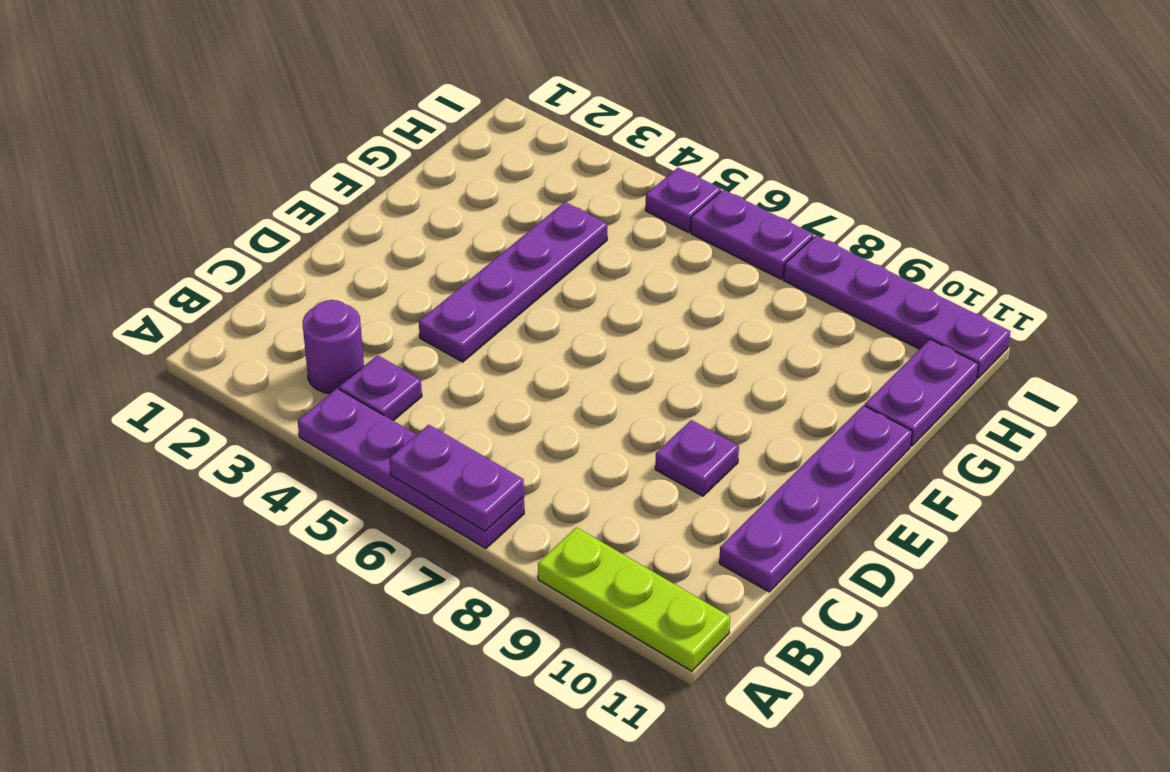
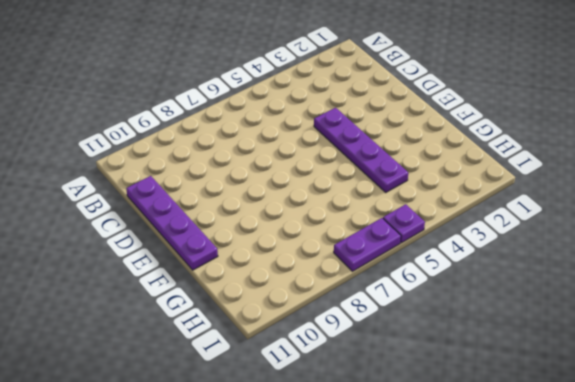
none -> purple plate A4:A7 level 1
none -> lime plate A9:A11 level 1
none -> purple round brick B3 level 1

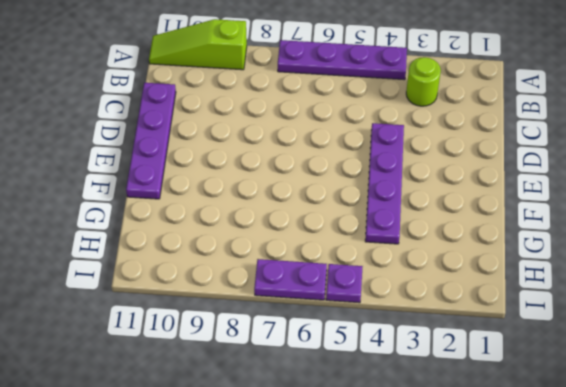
lime slope A9:A11 level 1 top 9 -> lime plate A9:A11 level 1
lime round brick B3 level 1 -> purple round brick B3 level 1
none -> purple plate B4 level 1
none -> purple plate D9 level 1
none -> purple plate G11:H11 level 1

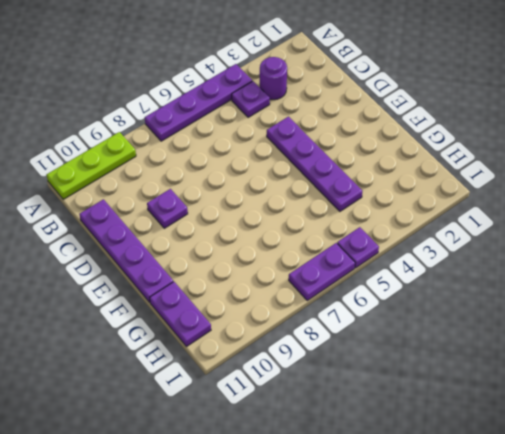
none -> purple plate I8:I11 level 1
none -> purple plate A6:A7 level 2

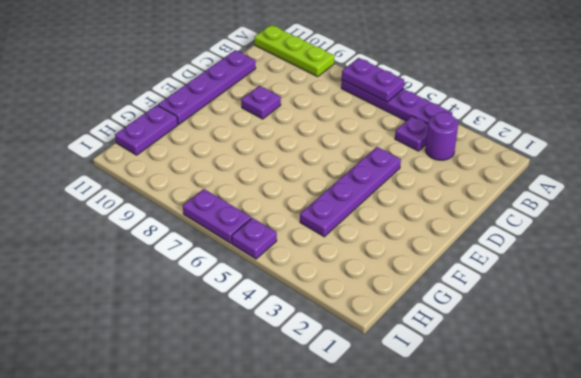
none -> purple plate I8:I11 level 1

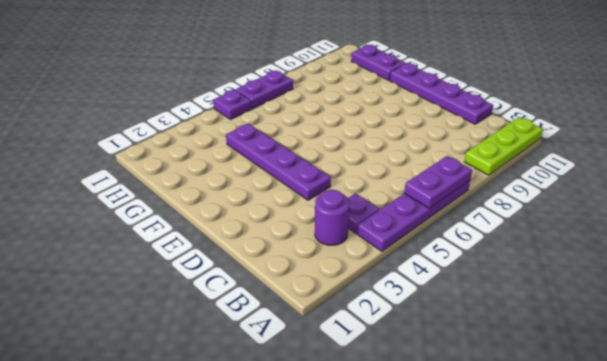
none -> purple plate D9 level 1
none -> purple plate I8:I11 level 1

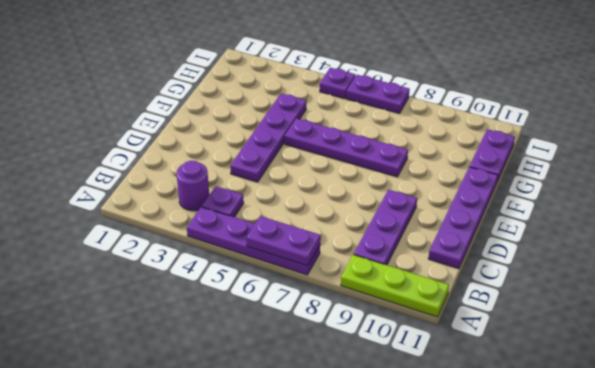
purple plate B9:D9 level 1 -> purple plate D9 level 1
purple plate F5:F8 level 1 -> purple plate I8:I11 level 1

